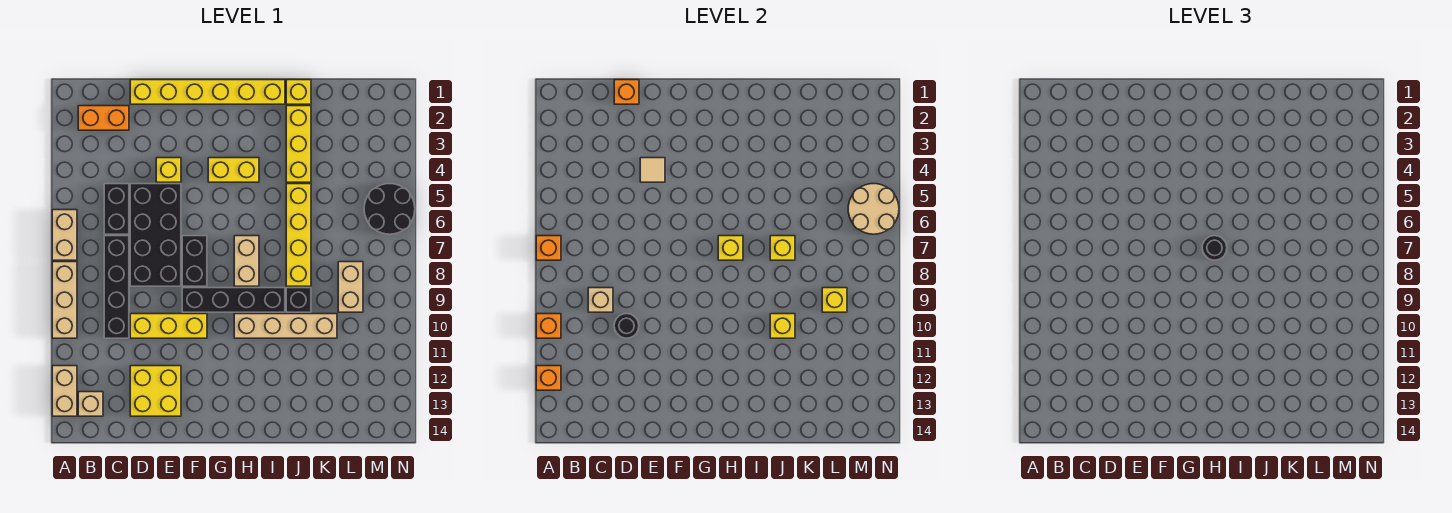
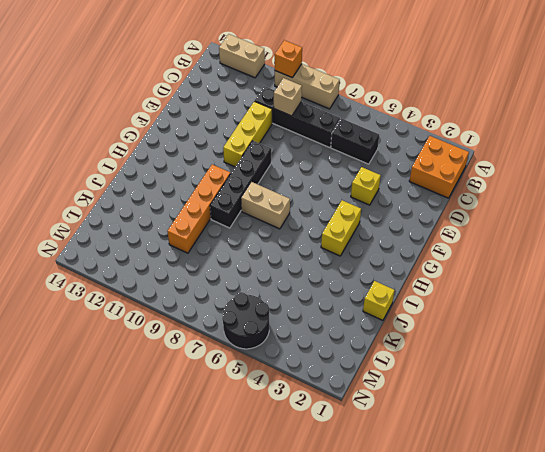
orange brick B1:C2 level 1 -> orange brick B2:C2 level 1
orange brick H10:K10 level 1 -> tan brick H10:K10 level 1
none -> tan brick A6:A7 level 1
none -> tan brick B13 level 1
none -> yellow brick D1:I1 level 1
none -> black brick D5:E8 level 1

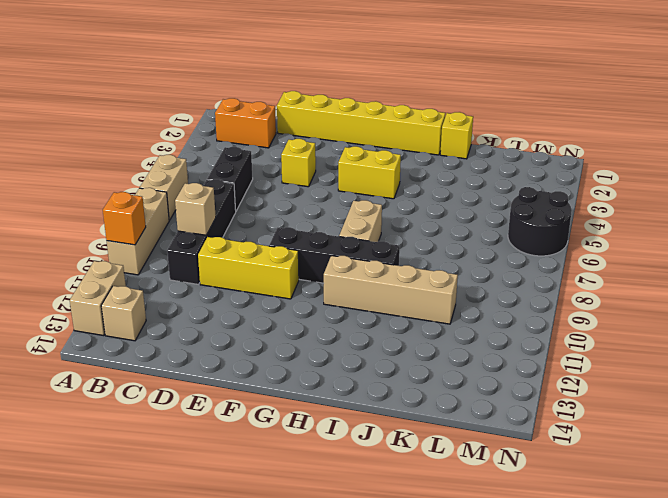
none -> black brick D5:E8 level 1
none -> yellow brick D12:E13 level 1
none -> black brick F7:F8 level 1
none -> yellow brick J2:J4 level 1

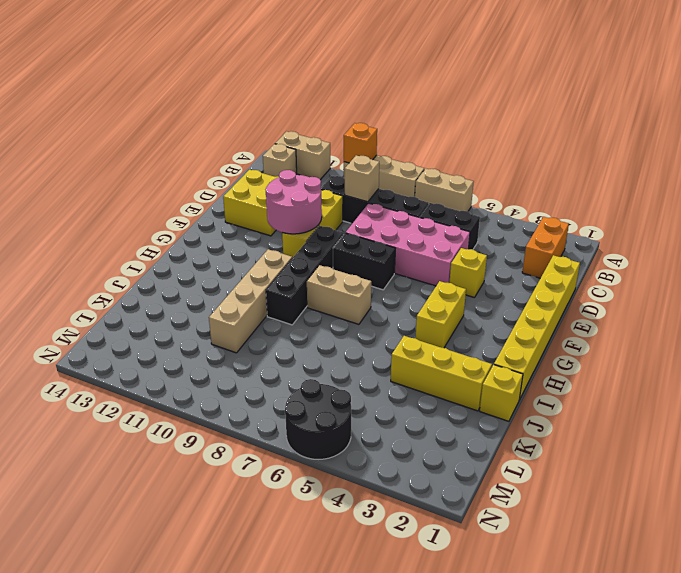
pink brick D5:E8 level 1 -> black brick D5:E8 level 1
pink round brick E10:F11 level 2 -> none
none -> yellow brick J5:J8 level 1
none -> black brick J9 level 1
none -> tan brick L8:L9 level 1
none -> orange brick A7 level 2

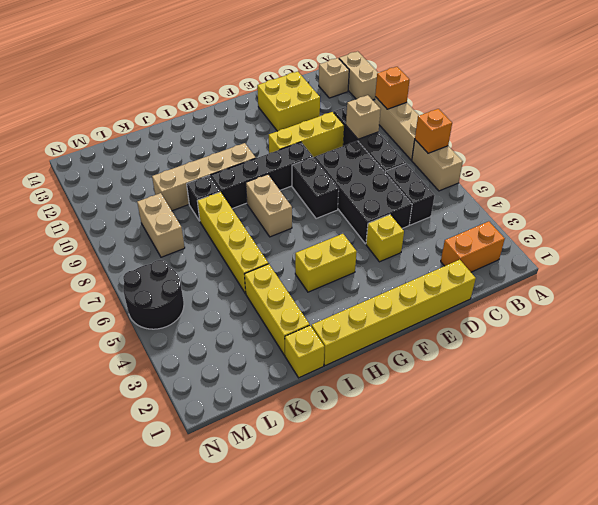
none -> orange brick A12 level 2
none -> orange brick D1 level 2
none -> black round brick D10 level 2
none -> tan tile E4 level 2

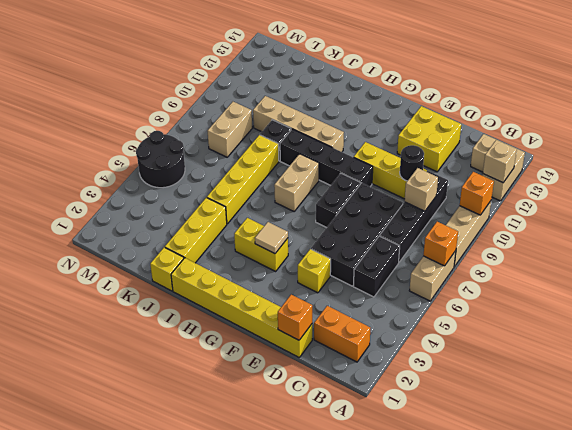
tan brick A12 level 2 -> orange brick A12 level 2
tan tile G4 level 2 -> tan tile E4 level 2
none -> yellow brick H7 level 2
none -> yellow brick J7 level 2
none -> yellow brick J10 level 2
none -> yellow brick L9 level 2

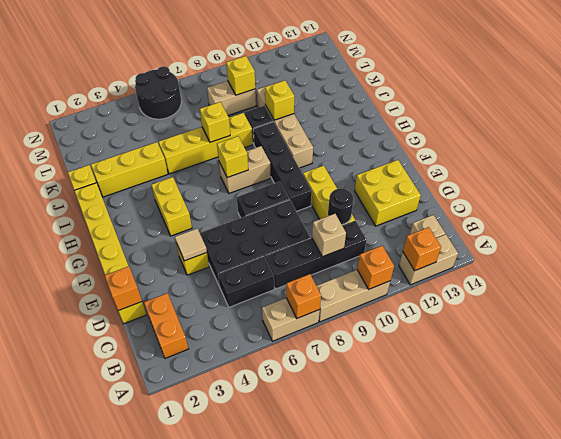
none -> tan round brick M5:N6 level 2
none -> black round brick H7 level 3

